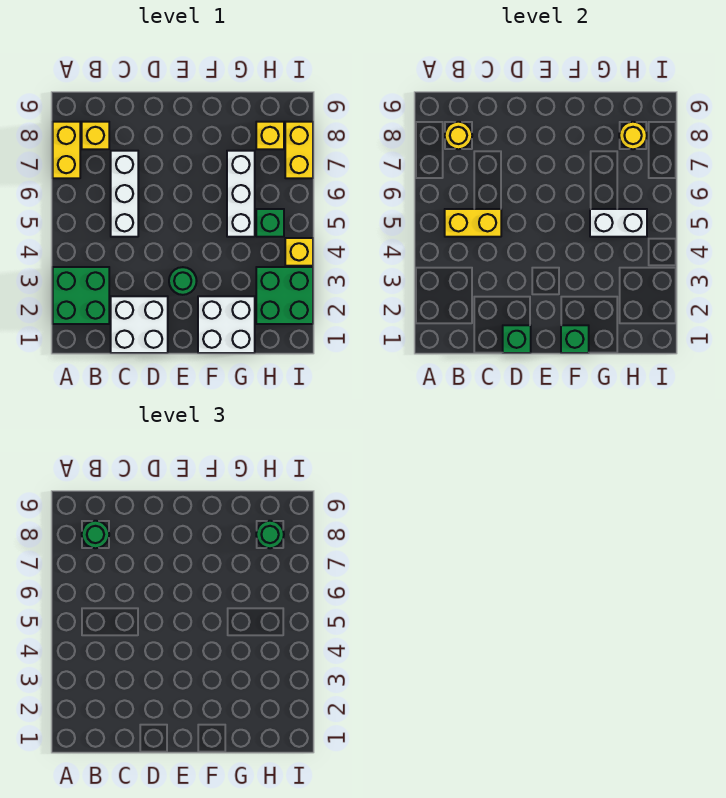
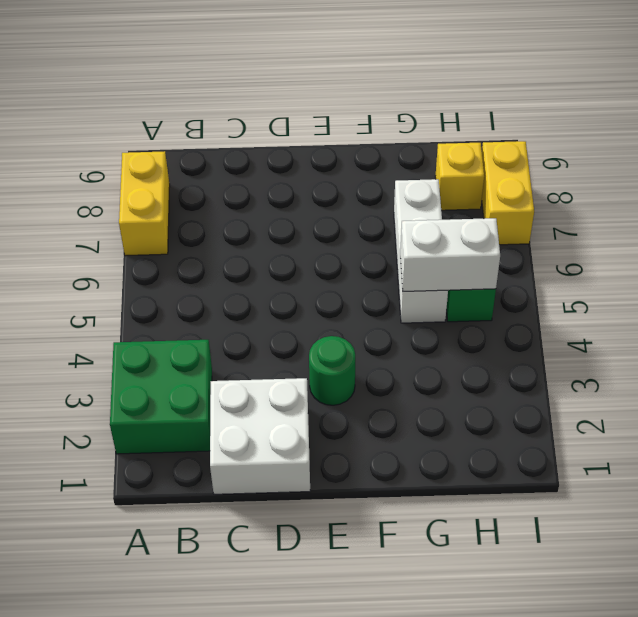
none -> yellow brick B8 level 1
none -> white brick C5:C7 level 1
none -> white brick F1:G2 level 1

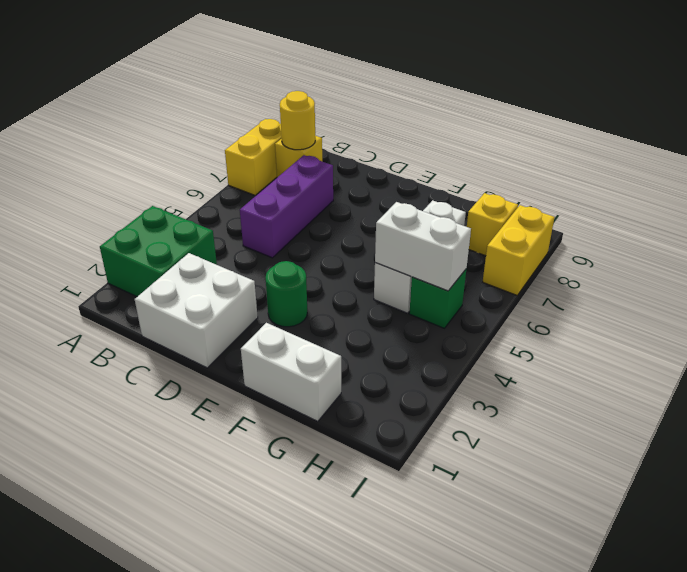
purple brick C5:C7 level 1 -> white brick C5:C7 level 1
white brick F1:G1 level 1 -> white brick F1:G2 level 1
none -> green brick H2:I3 level 1
none -> yellow brick I4 level 1
none -> yellow brick B5:C5 level 2

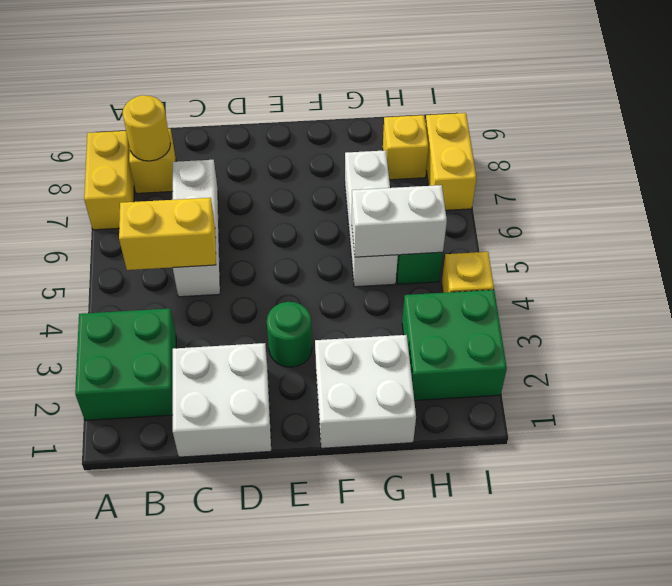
none -> green brick D1 level 2
none -> green brick F1 level 2
none -> yellow round brick H8 level 2

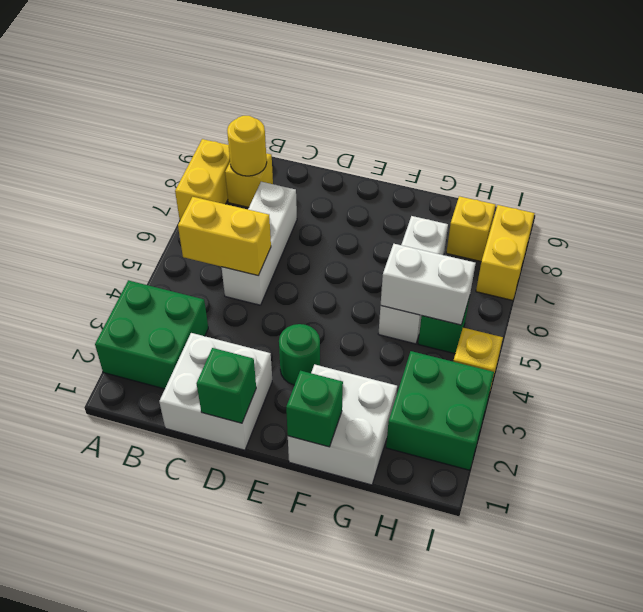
none -> yellow round brick H8 level 2
none -> green round brick B8 level 3
none -> green round brick H8 level 3

